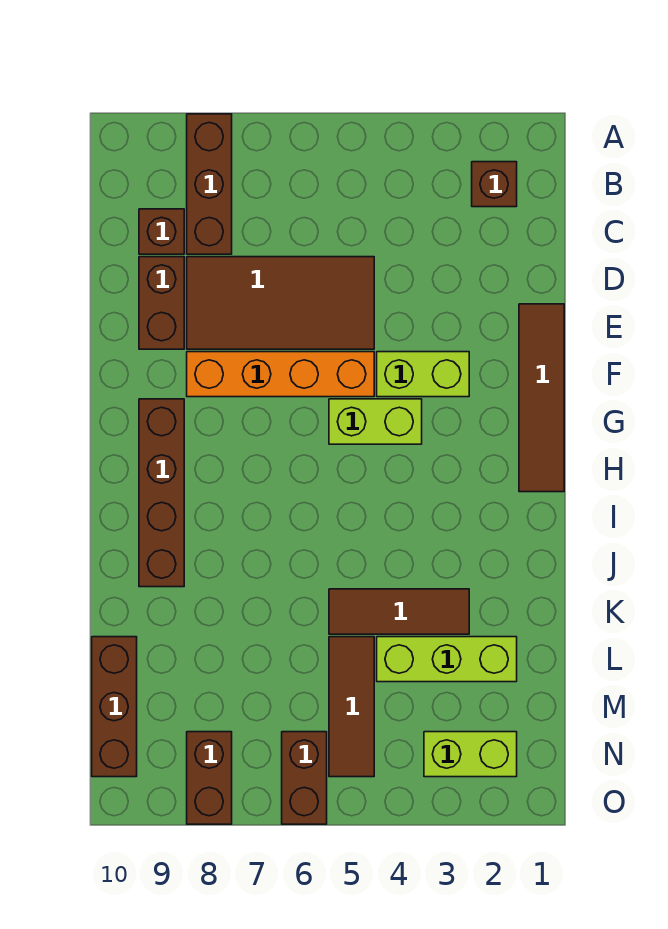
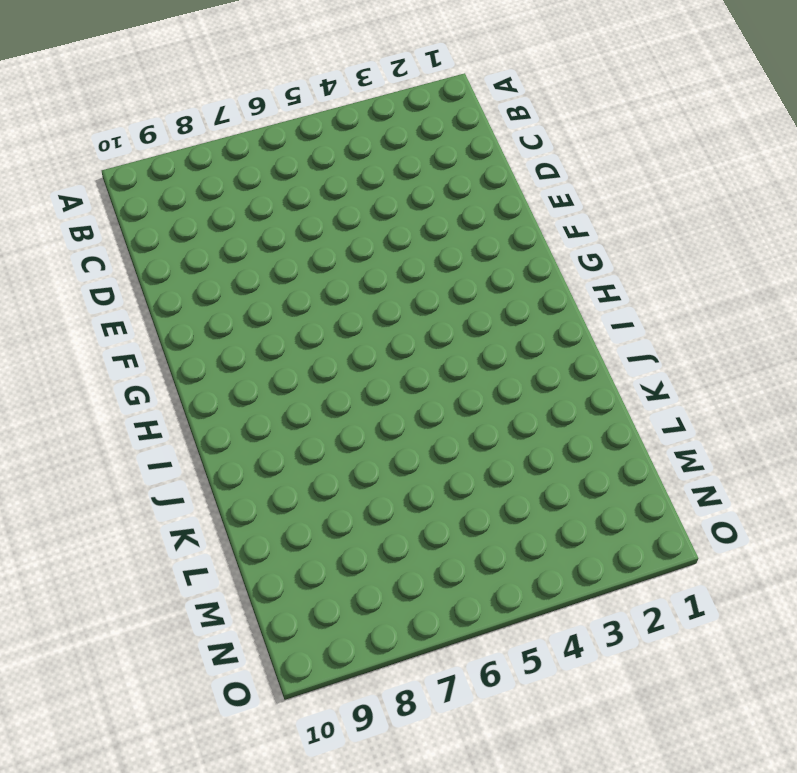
none -> brown brick A8:C8 level 1
none -> brown brick B2 level 1
none -> brown brick C9 level 1

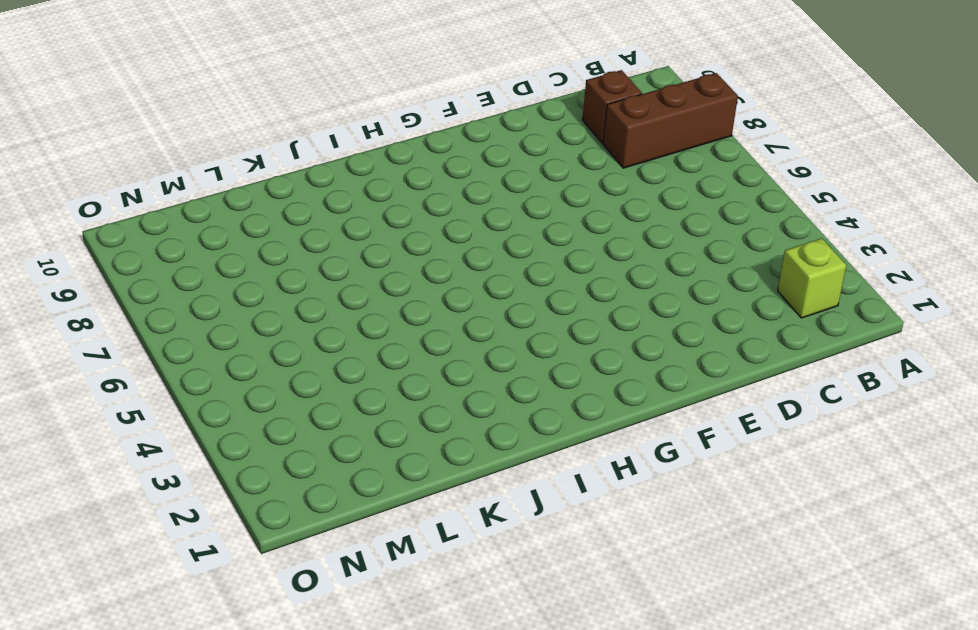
lime brick B2 level 1 -> brown brick B2 level 1
none -> brown tile D5:E8 level 1
none -> brown brick D9:E9 level 1
none -> brown tile E1:H1 level 1

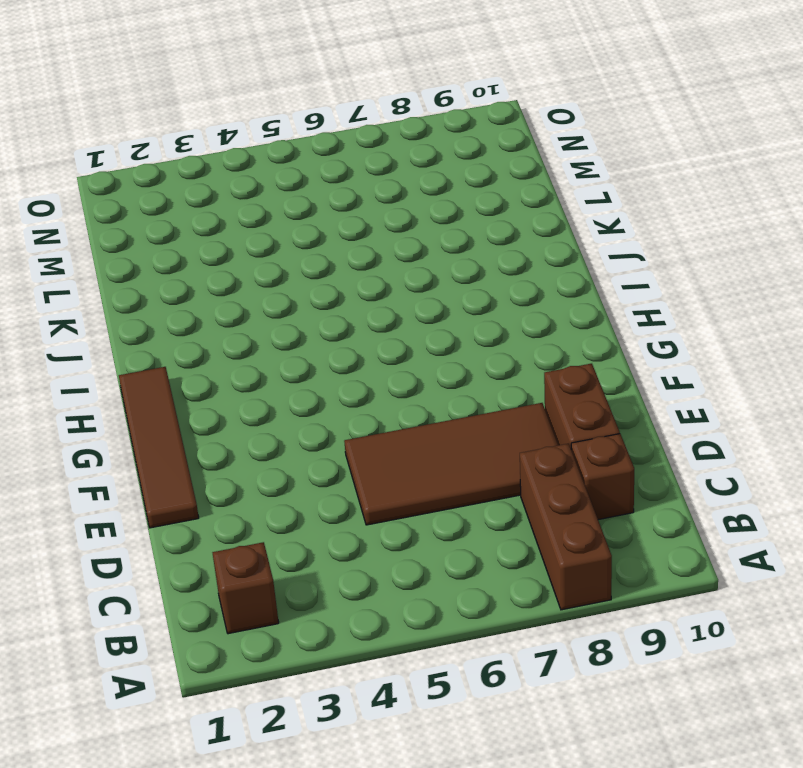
none -> lime brick F3:F4 level 1
none -> orange brick F5:F8 level 1
none -> lime brick G4:G5 level 1

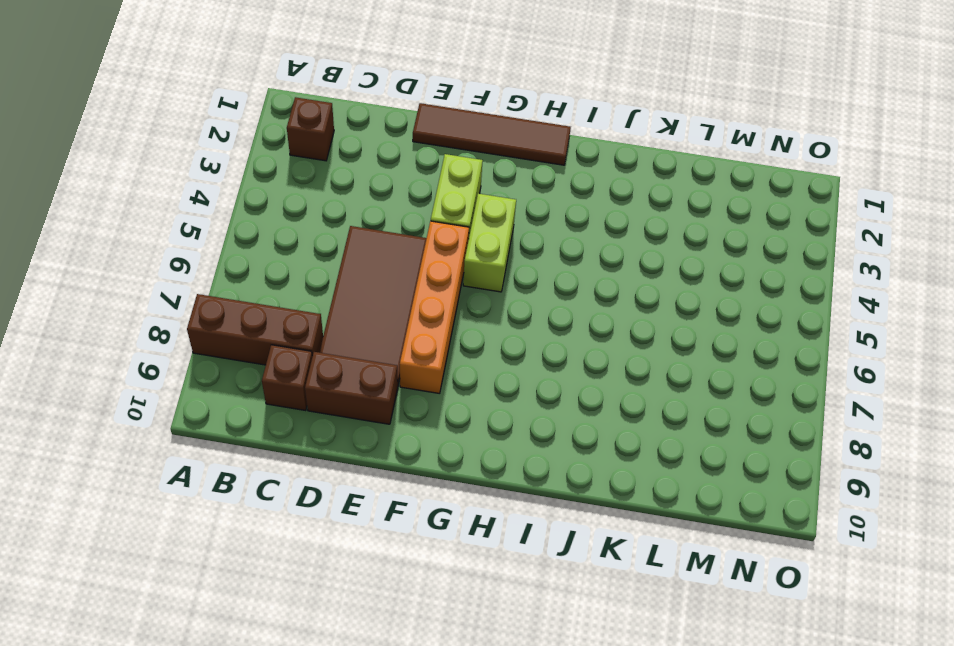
none -> brown brick G9:J9 level 1
none -> brown tile K3:K5 level 1
none -> lime brick L2:L4 level 1

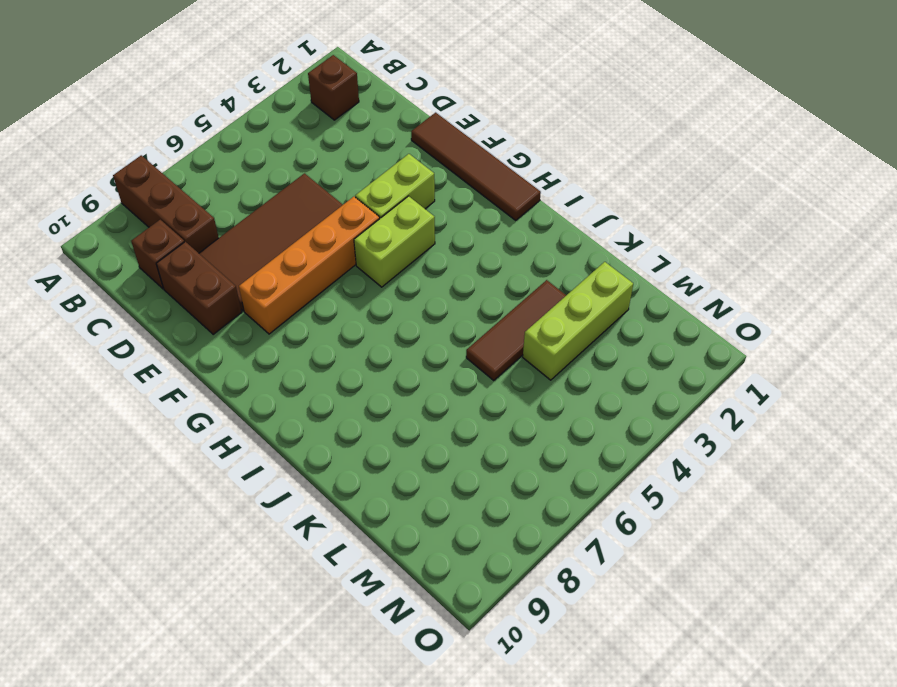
none -> brown brick G9:J9 level 1
none -> brown tile L5:N5 level 1
none -> brown brick L10:N10 level 1

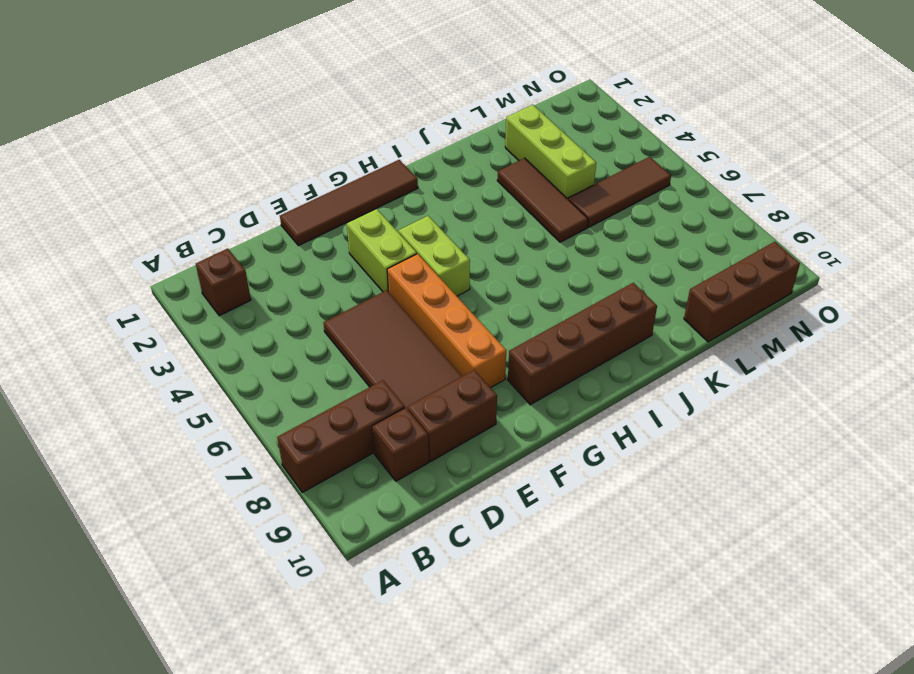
none -> lime brick N2:N3 level 1
none -> brown brick N6:O6 level 1
none -> brown brick N8:O8 level 1

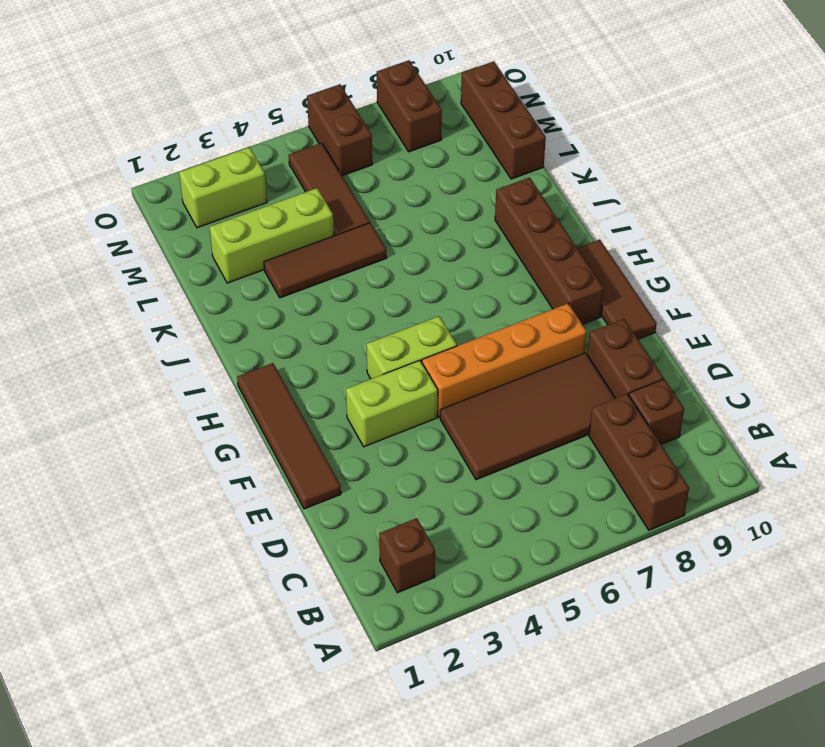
brown tile F10:H10 level 1 -> none

